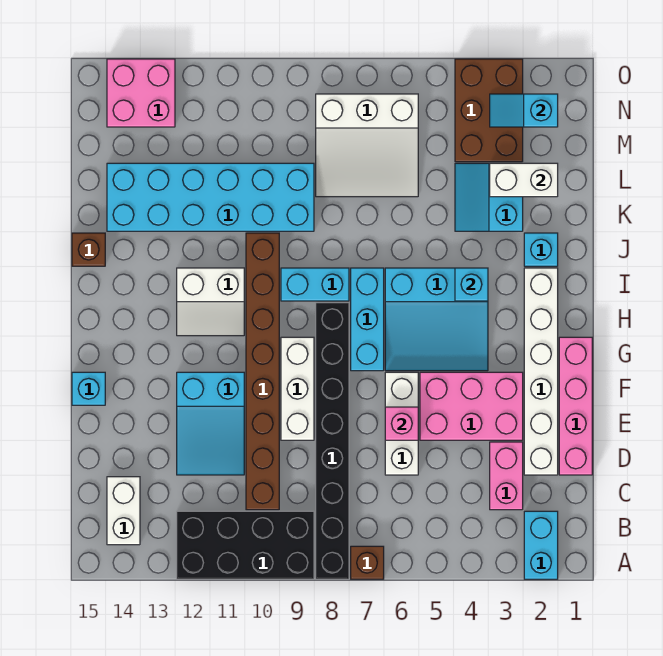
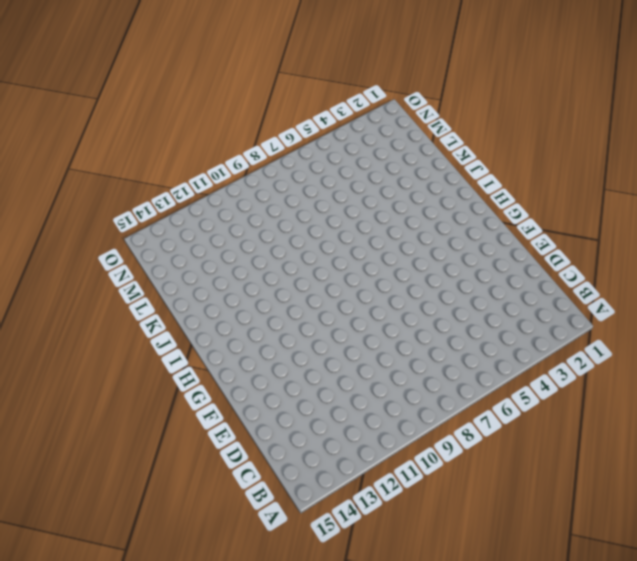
none -> cyan brick A2:B2 level 1
none -> brown brick A7 level 1
none -> black brick A8:H8 level 1

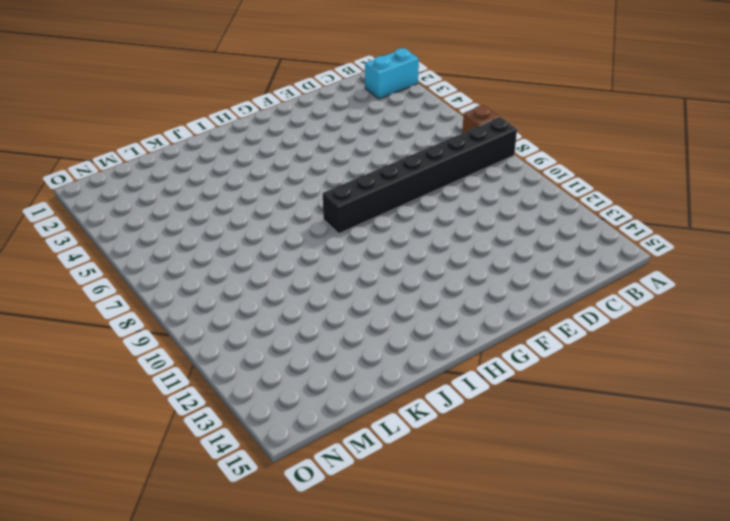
none -> black brick A9:B12 level 1
none -> white brick B14:C14 level 1
none -> pink brick C3:D3 level 1

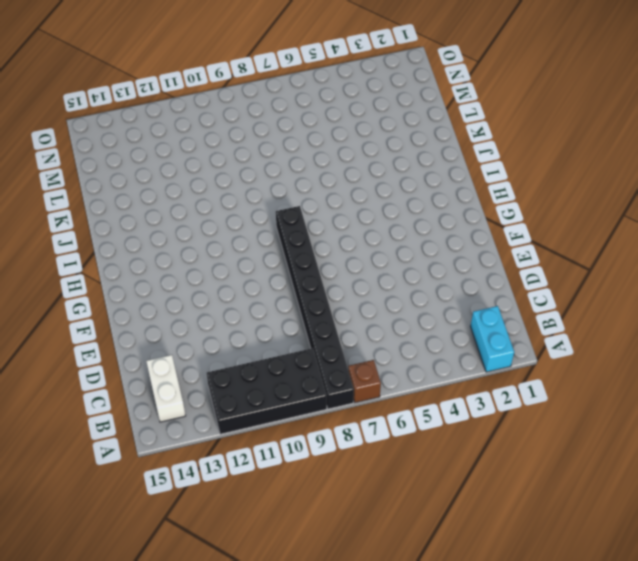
none -> pink brick C3:D3 level 1
none -> brown brick C10:J10 level 1
none -> pink brick D1:G1 level 1

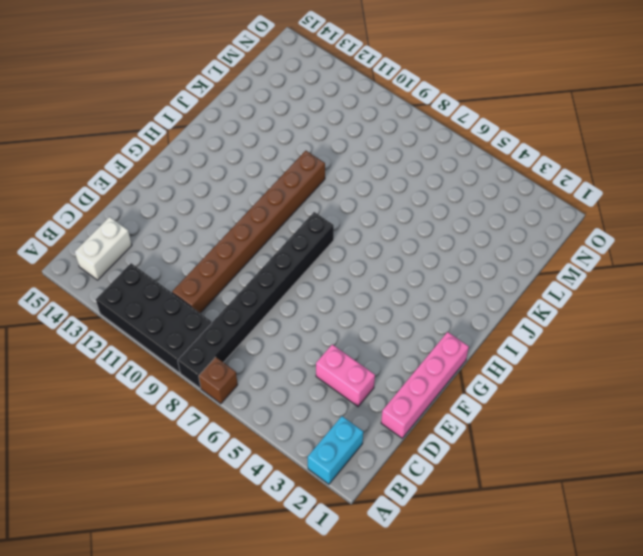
pink brick D3:D4 level 1 -> pink brick C3:D3 level 1
none -> white brick D2:I2 level 1
none -> white brick D6:F6 level 1
none -> cyan slope D11:F12 level 1 top F

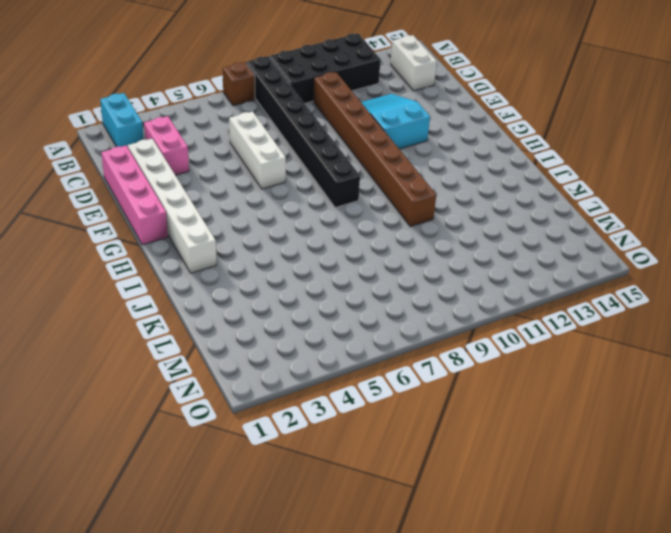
none -> pink brick E3:F5 level 1
none -> white brick E9:G9 level 1
none -> cyan brick F15 level 1

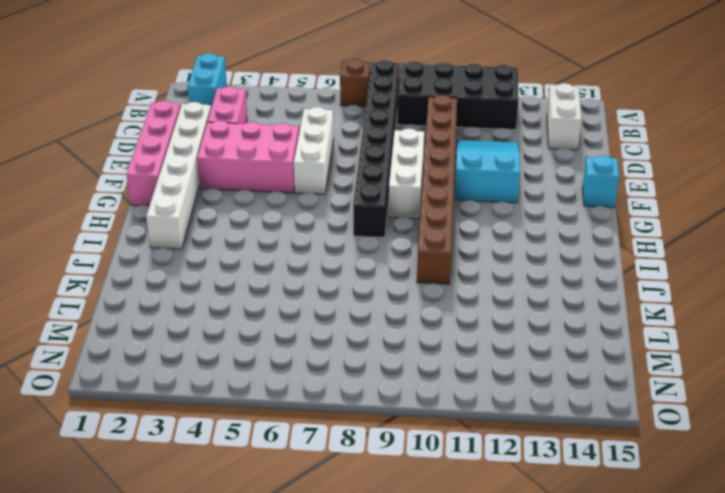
none -> cyan slope G4:I6 level 1 top I
none -> cyan brick G7:I7 level 1
none -> white slope H11:I12 level 1 top I

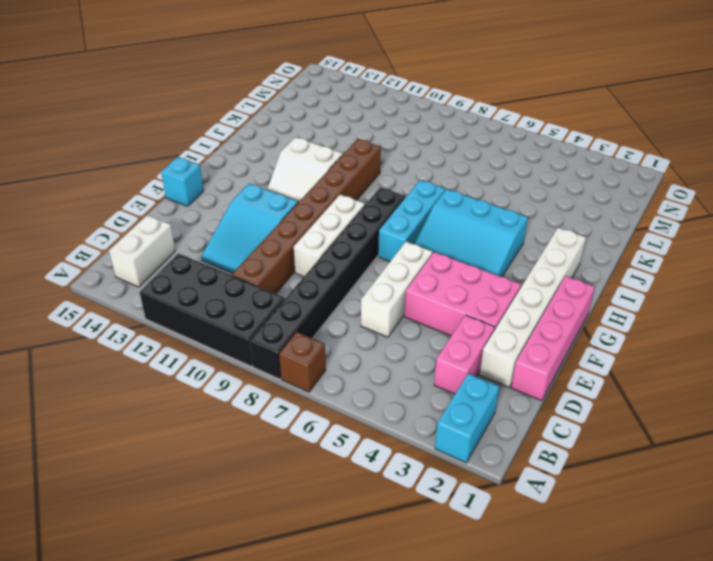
none -> cyan brick I8:I9 level 1
none -> cyan brick J2 level 1
none -> brown brick J15 level 1

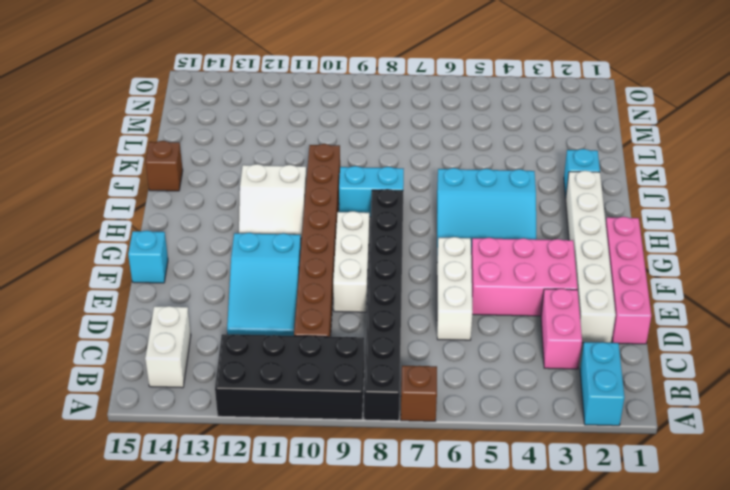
none -> cyan brick G7:I7 level 1
none -> cyan slope K3:L4 level 1 top 3
none -> cyan brick K9:L14 level 1

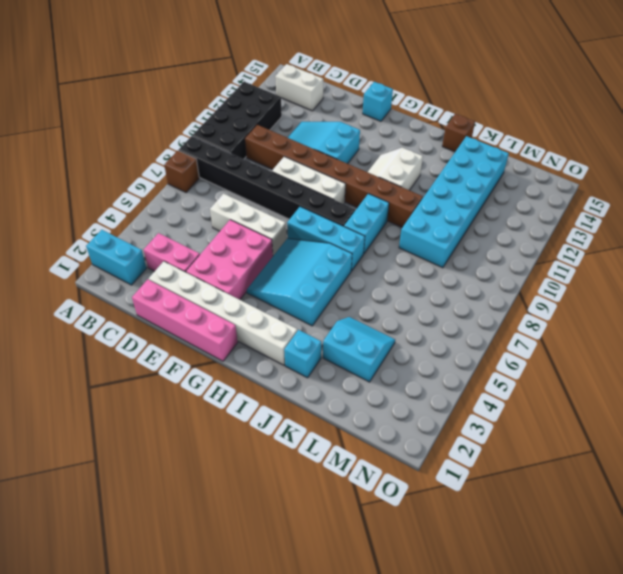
none -> white slope L6:N8 level 1 top N
none -> brown brick M3:O4 level 1
none -> pink brick N13:O14 level 1

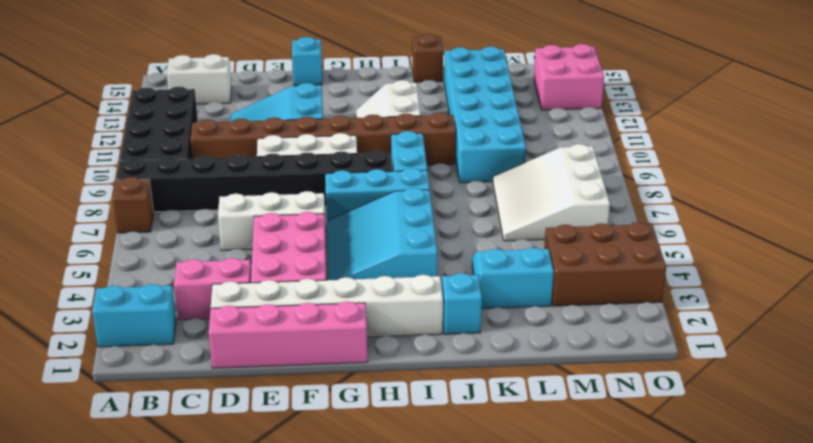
none -> pink brick E6 level 2
none -> cyan brick I4 level 2
none -> white brick L2:L3 level 2

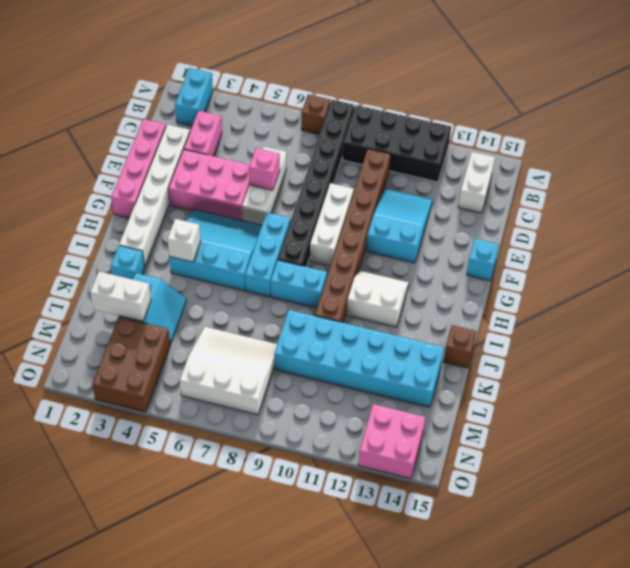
white brick I4 level 2 -> cyan brick I4 level 2
none -> cyan slope N2:N3 level 2 top 2

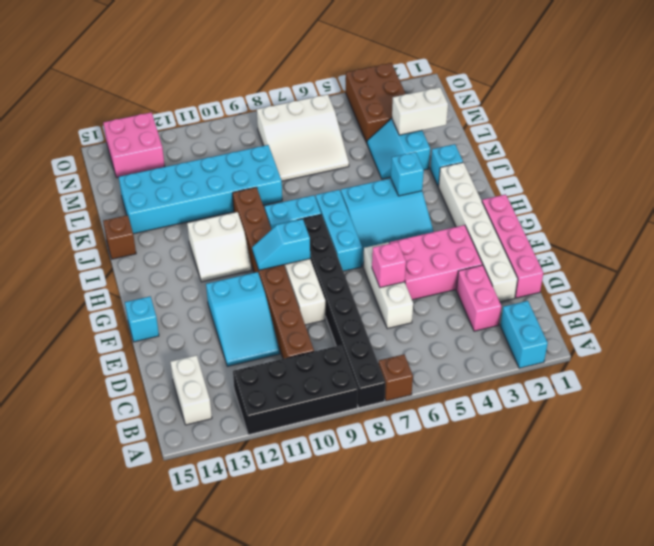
cyan slope G9:G10 level 2 top 9 -> cyan slope N2:N3 level 2 top 2

